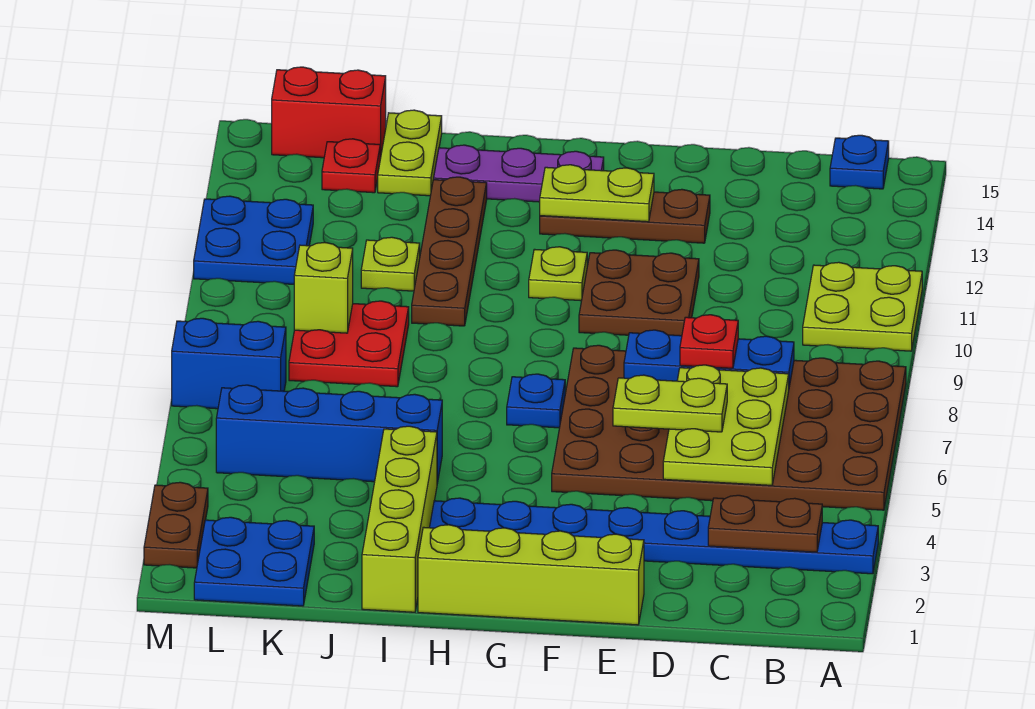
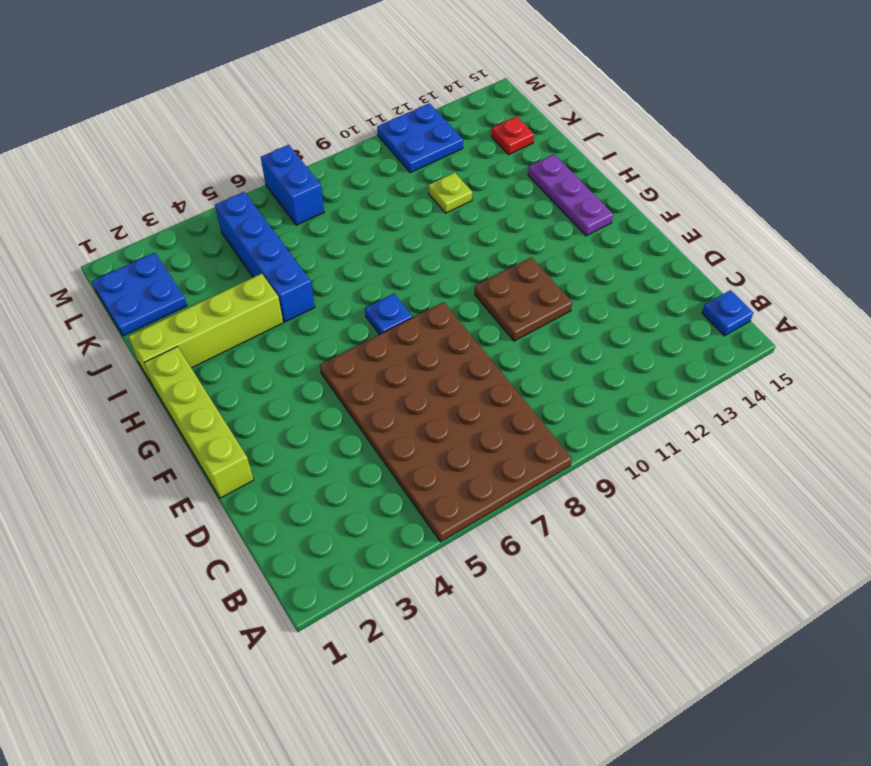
none -> blue plate A3:H3 level 1
none -> lime plate A10:B11 level 1
none -> brown plate E13:G13 level 1

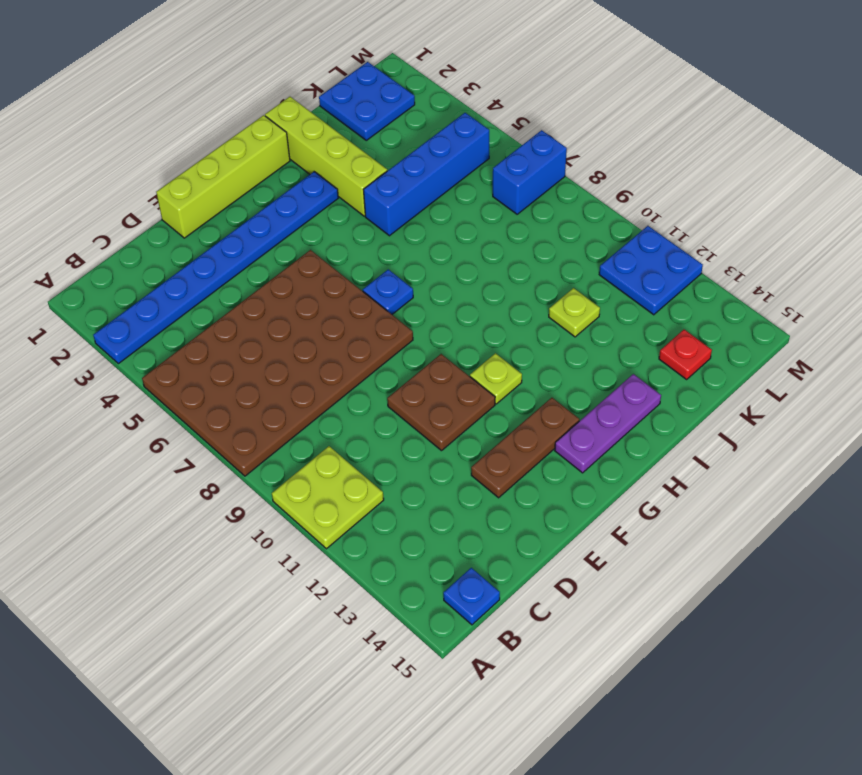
none -> brown plate I10:I13 level 1
none -> red plate J8:K9 level 1
none -> lime plate J14:J15 level 1

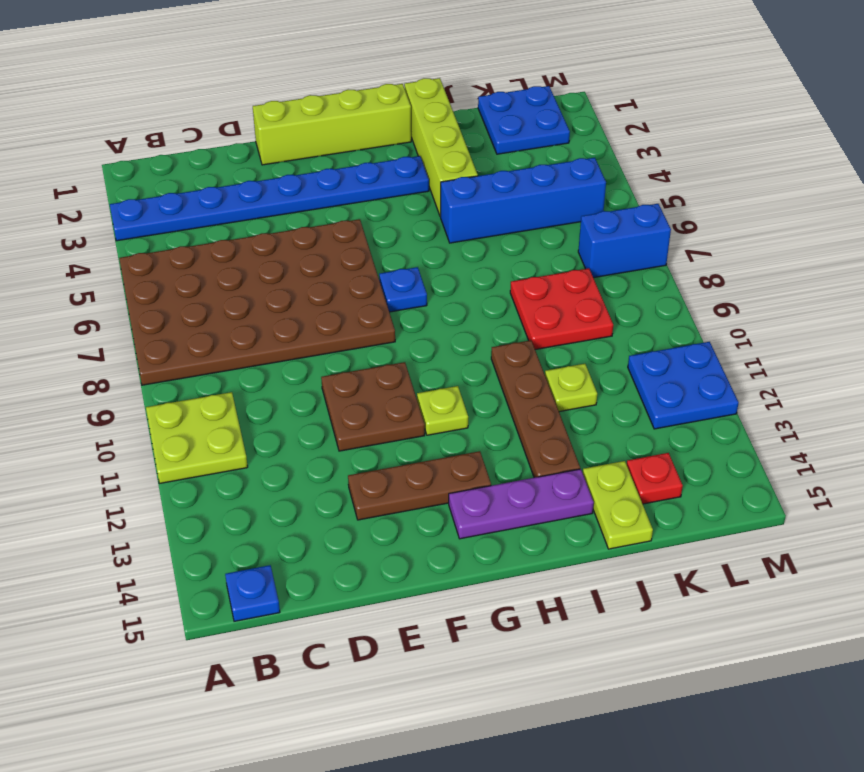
none -> red brick K15:L15 level 1
none -> brown plate M2:M3 level 1
none -> brown plate B3:C3 level 2

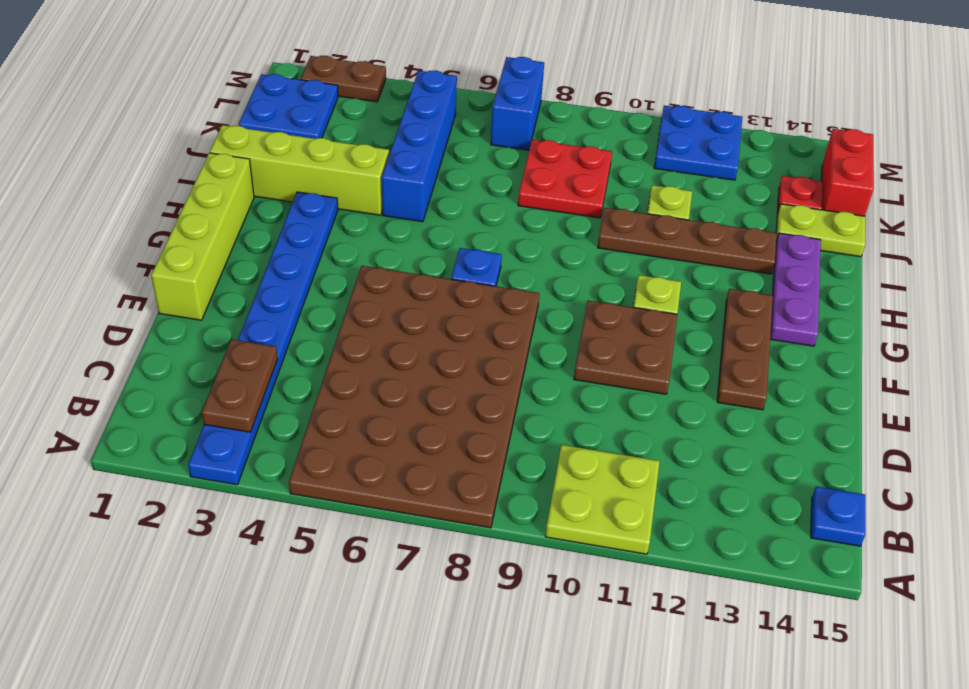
none -> lime plate C5:D7 level 2
none -> blue plate C8:E8 level 2
none -> lime plate F13:G13 level 2

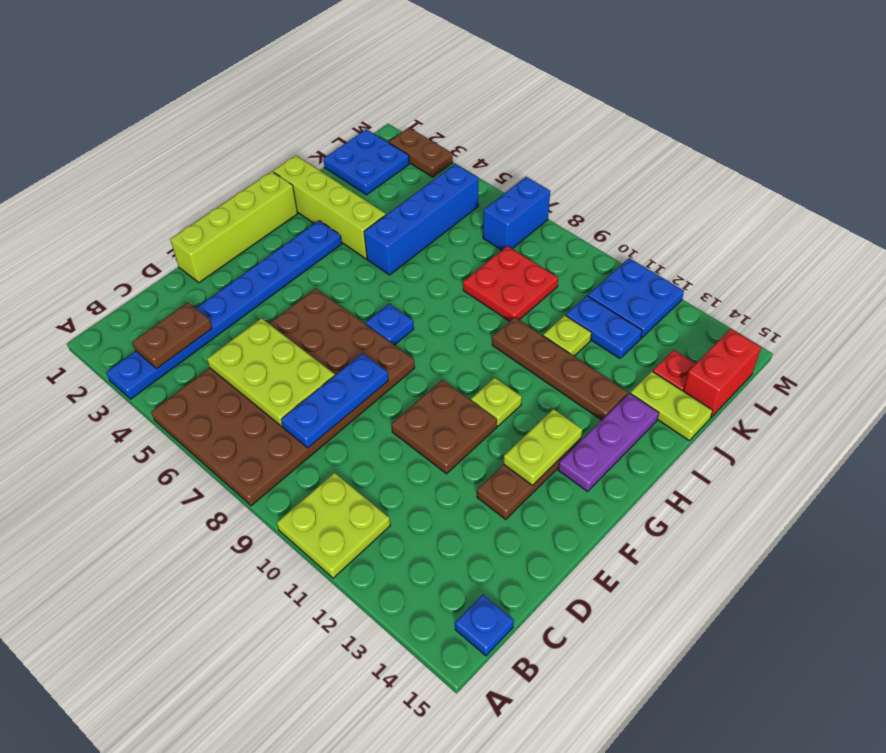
blue plate K11:K12 level 1 -> none
none -> lime brick K9 level 2
none -> lime plate D6:E6 level 3
none -> red plate D8 level 3

